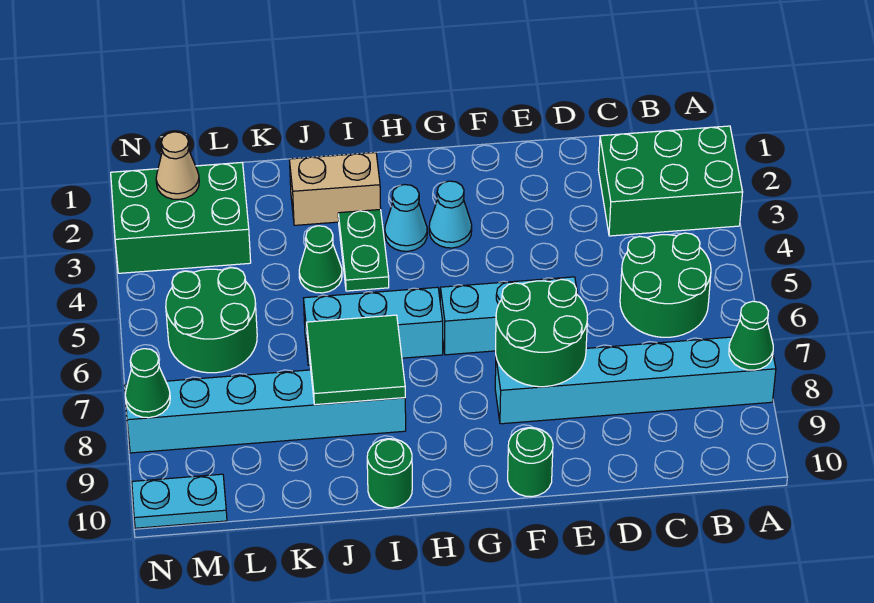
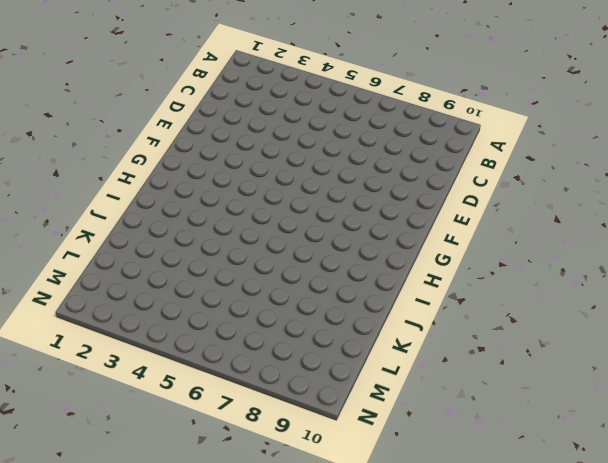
none -> green brick A2:C3 level 1
none -> cyan brick A8:F8 level 1
none -> green round brick B5:C6 level 1

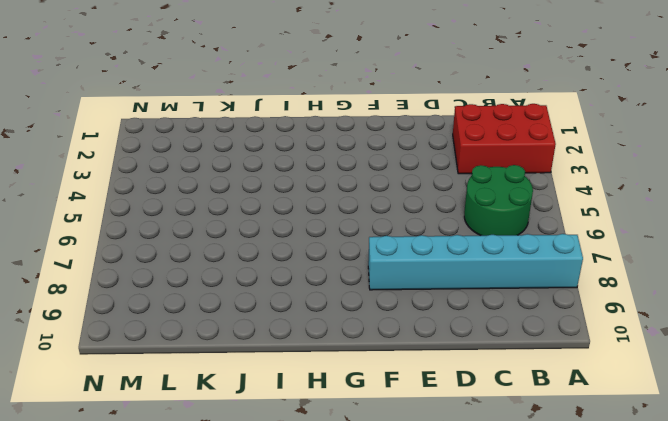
red brick A2:C3 level 1 -> green brick A2:C3 level 1
none -> cyan brick E6:G6 level 1
none -> green round brick F10 level 1
none -> cyan cone G3 level 1

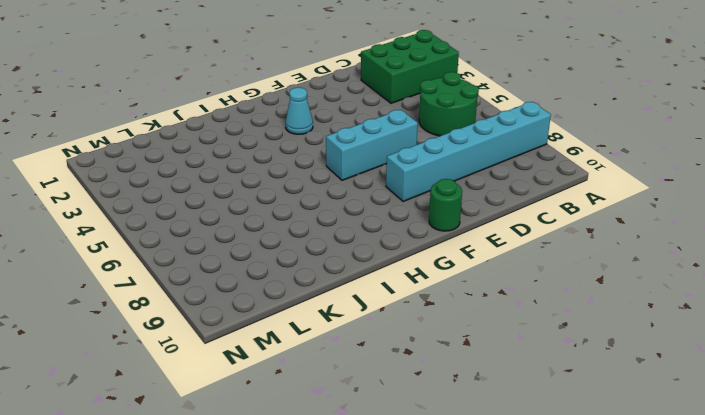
none -> cyan cone H3 level 1
none -> cyan brick H6:J6 level 1
none -> tan brick I2:J2 level 1

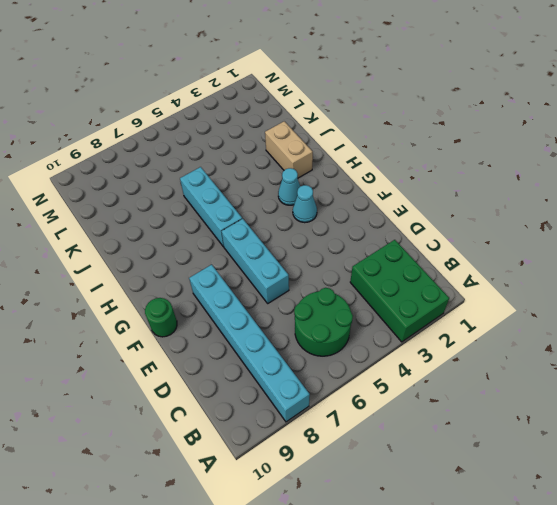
none -> green plate I3:I4 level 1
none -> cyan brick I8:N8 level 1
none -> green round brick I10 level 1

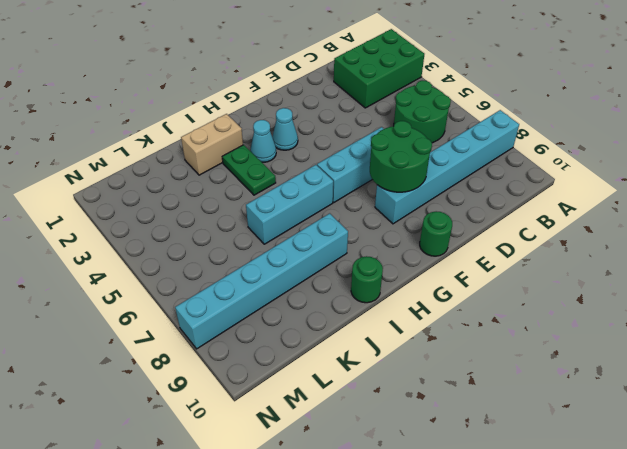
none -> green cone J4 level 1
none -> green brick L2:N3 level 1
none -> green round brick L5:M6 level 1

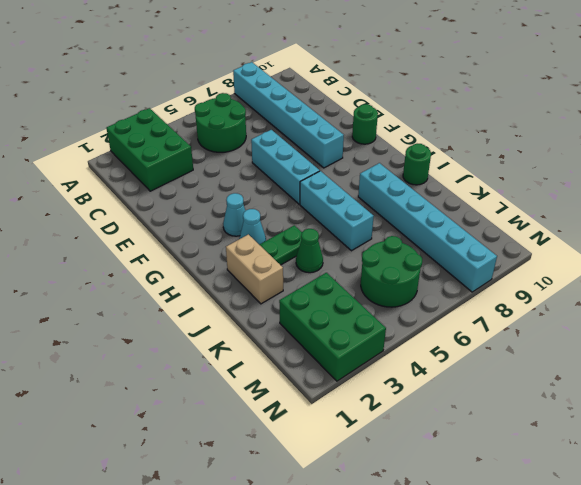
none -> cyan plate M10:N10 level 1
none -> green cone A8 level 2
none -> green round brick E7:F8 level 2

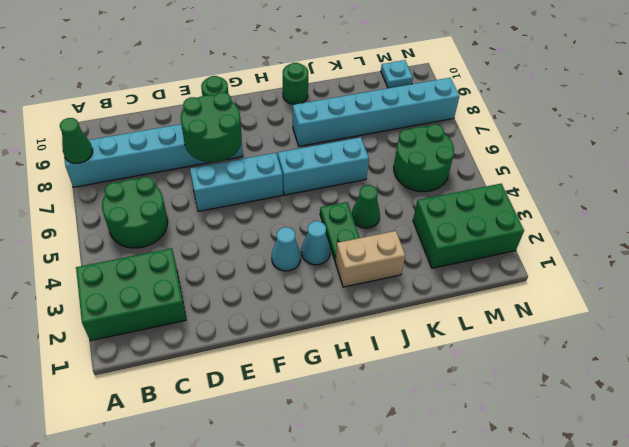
cyan plate M10 level 1 -> cyan plate M10:N10 level 1
none -> green tile I7:J8 level 2
none -> tan cone M2 level 2
none -> green cone N8 level 2

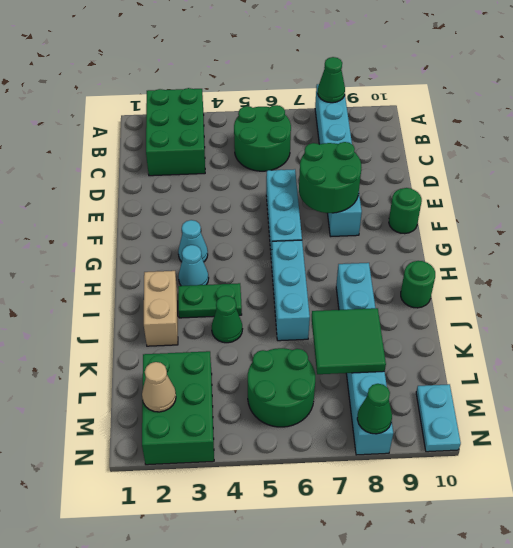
green tile K7:L8 level 2 -> green tile I7:J8 level 2

